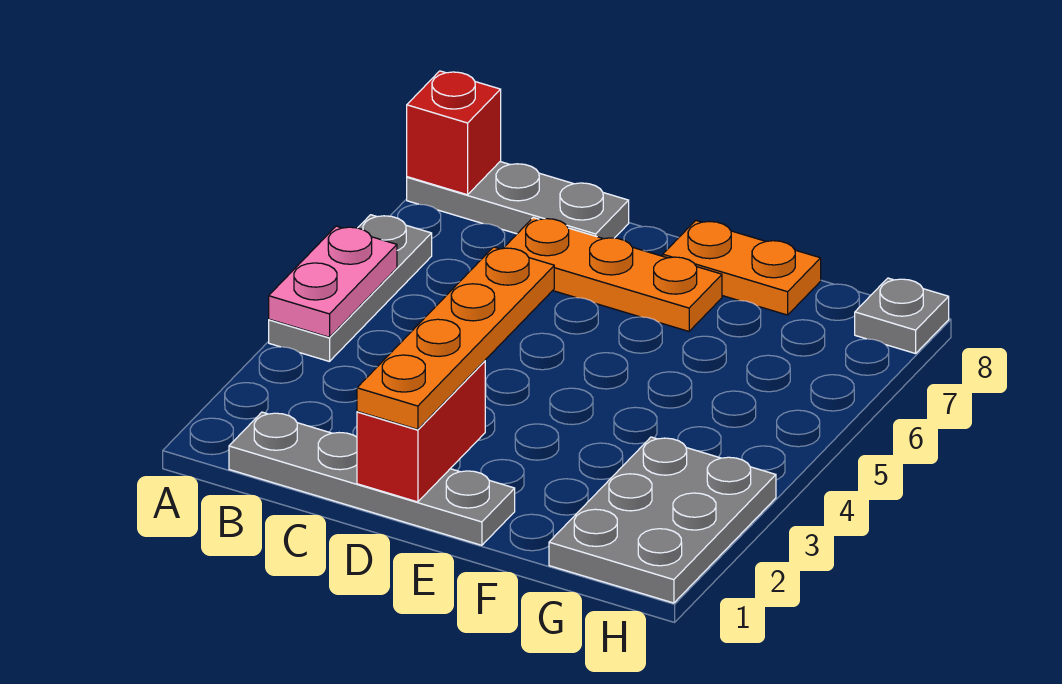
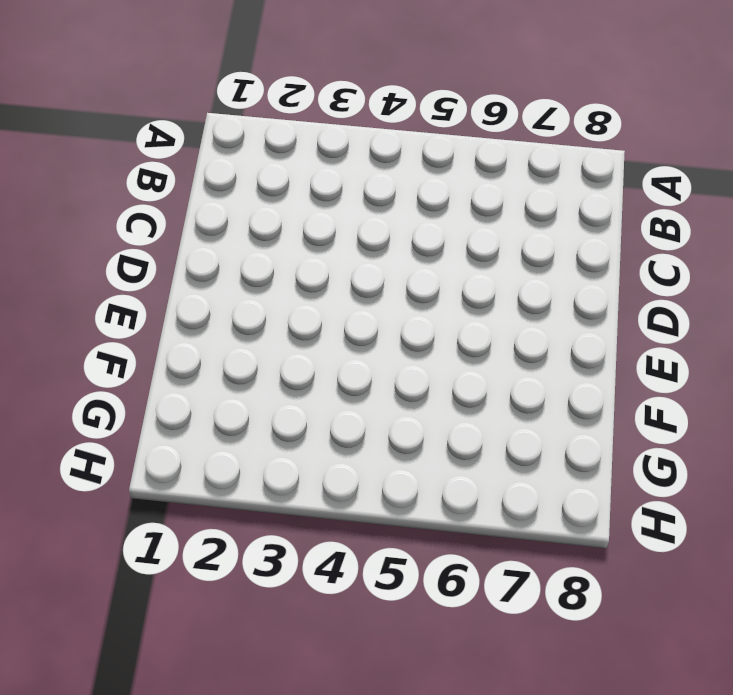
none -> grey plate A4:A6 level 1
none -> grey plate A8:C8 level 1

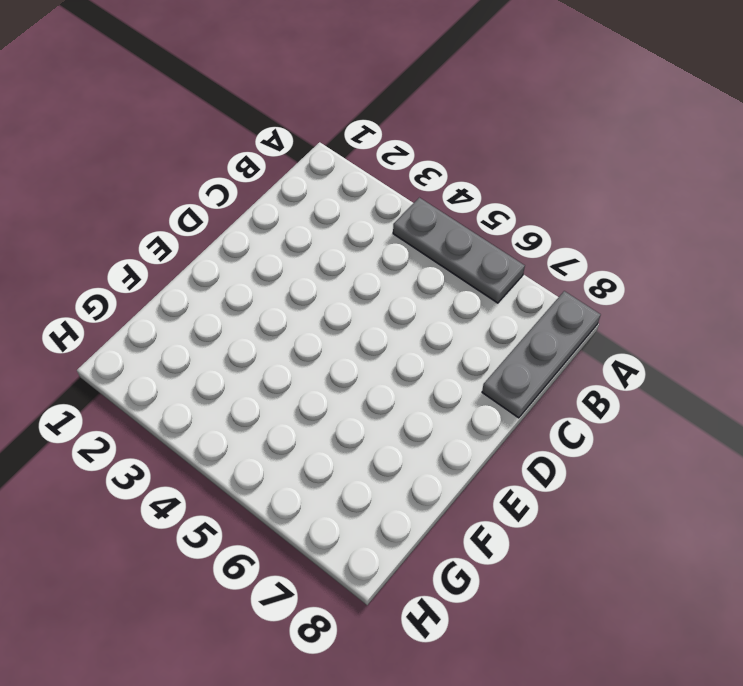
none -> grey plate B1:E1 level 1
none -> orange plate C7:E7 level 1

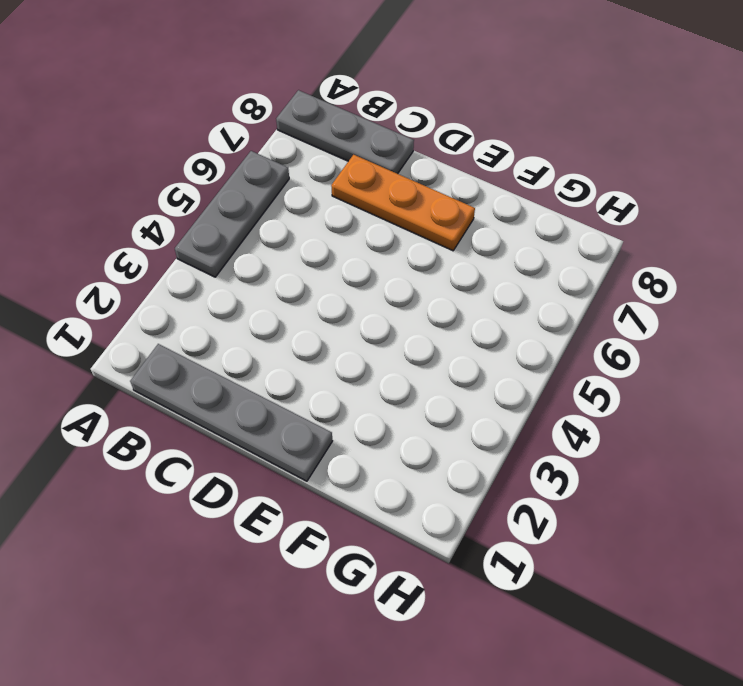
none -> orange plate E8:F8 level 1
none -> grey plate G1:H3 level 1

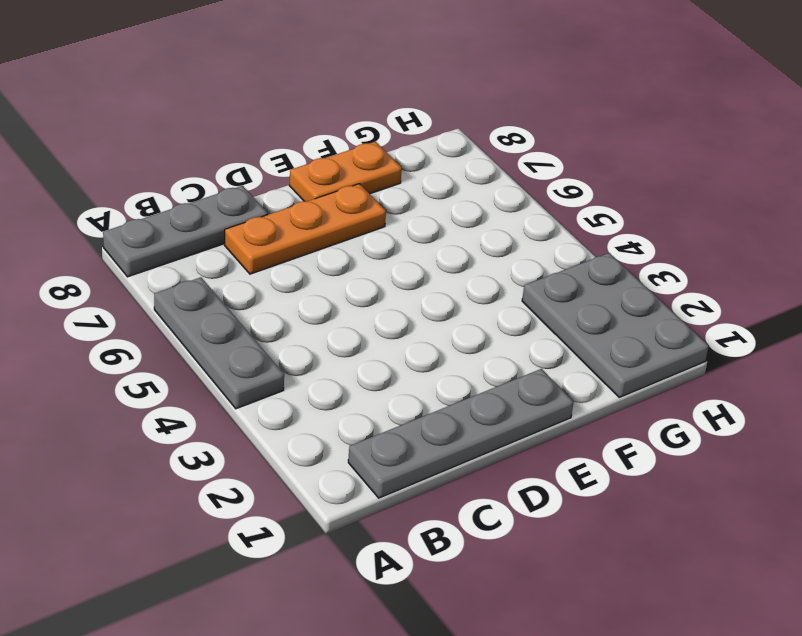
none -> grey plate H8 level 1
none -> pink plate A4:A5 level 2

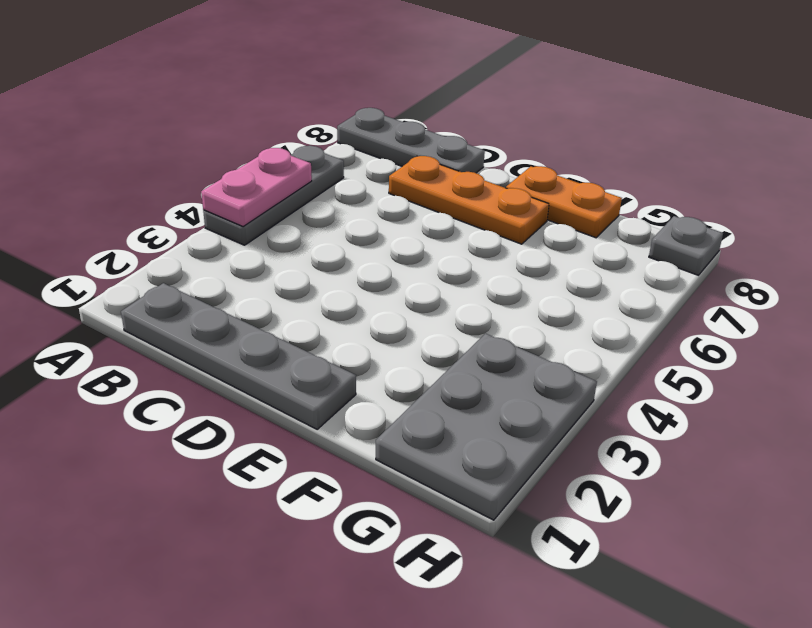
none -> red brick A8 level 2
none -> red brick D1:D2 level 2

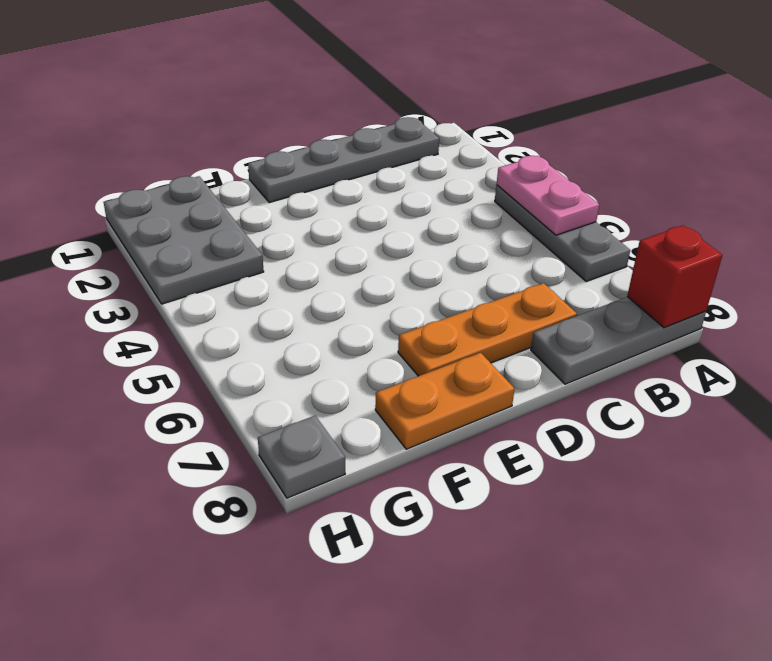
none -> red brick D1:D2 level 2
none -> orange plate D1:D4 level 3

